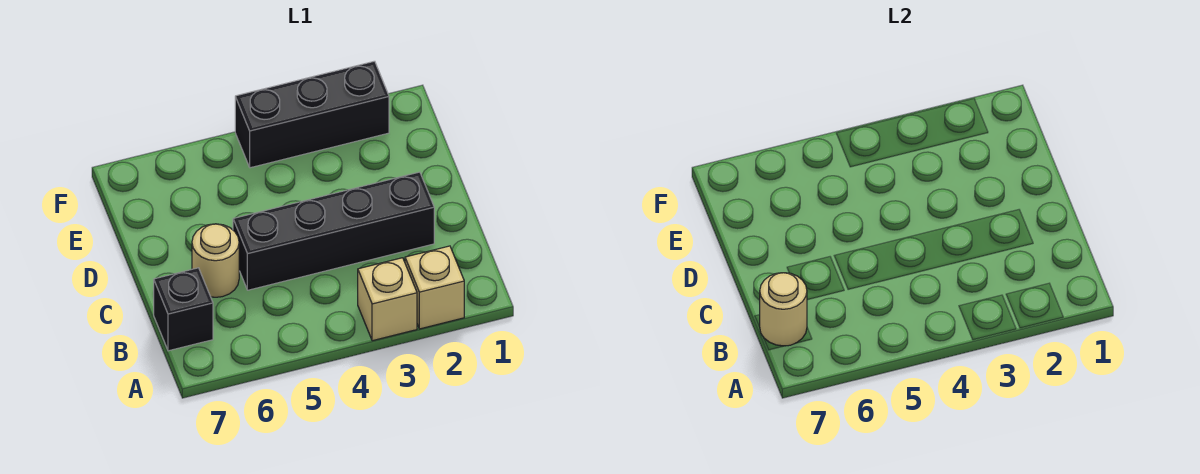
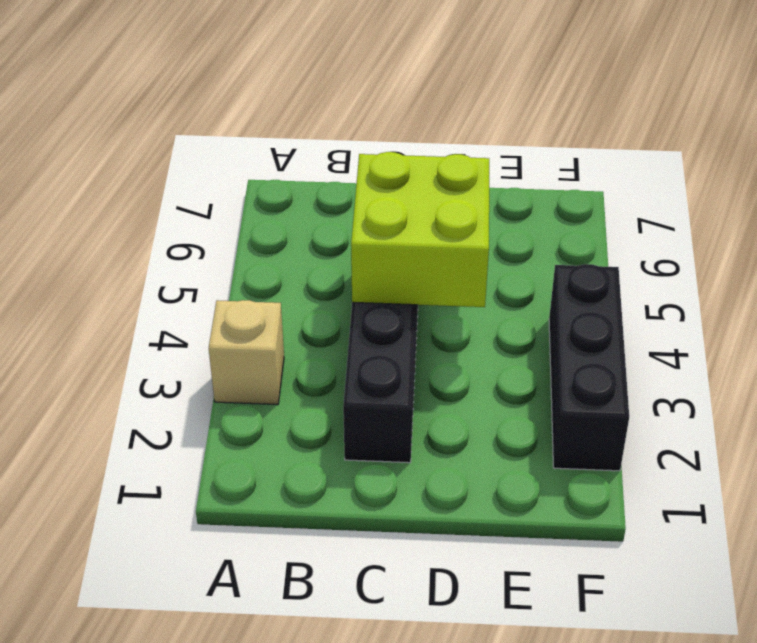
lime brick C4:D5 level 2 -> none
none -> tan brick A2 level 1
none -> black brick B7 level 1

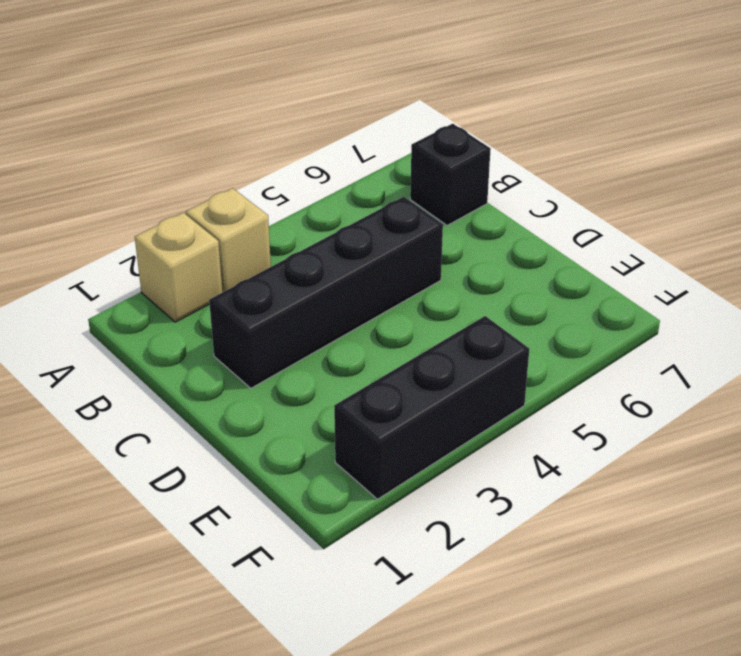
none -> tan round brick C6 level 1
none -> tan round brick B7 level 2

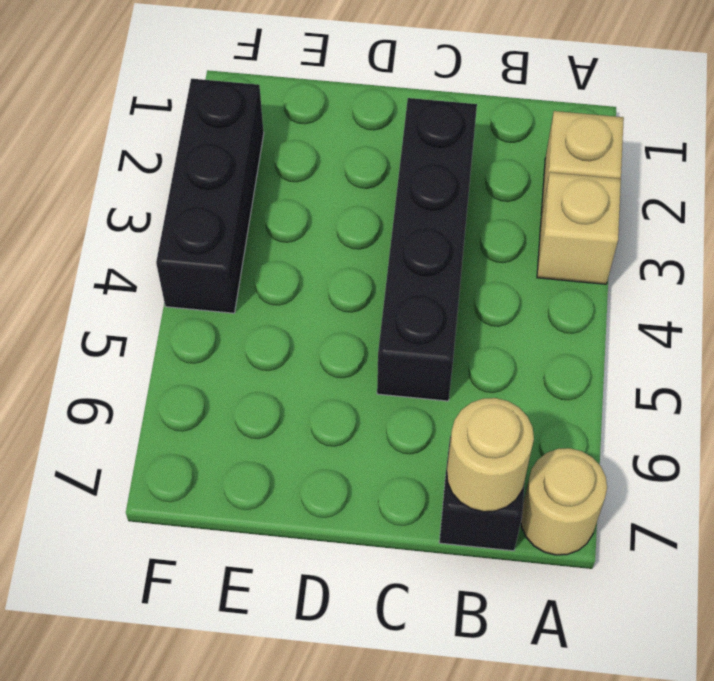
tan round brick A7 level 1 -> tan round brick C6 level 1

